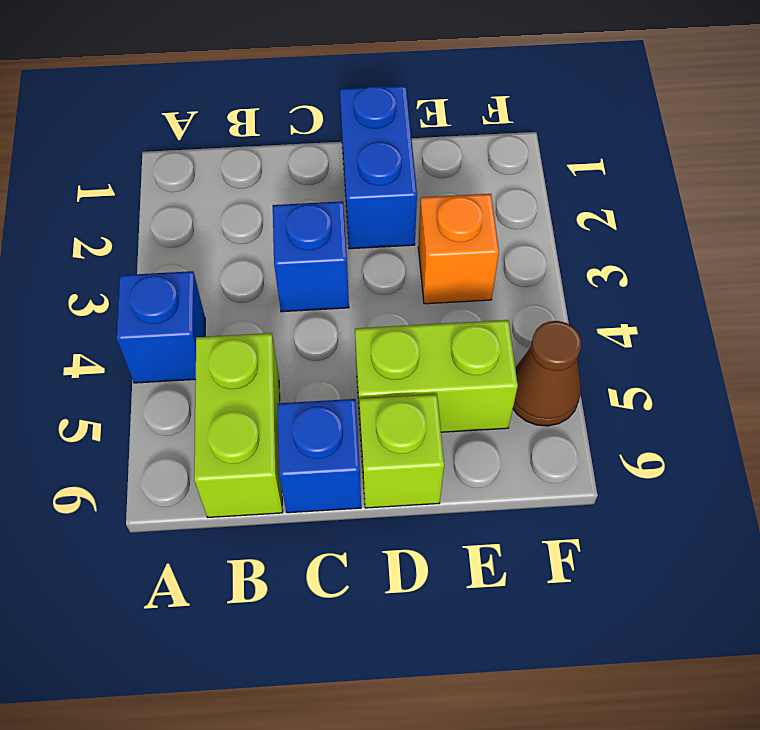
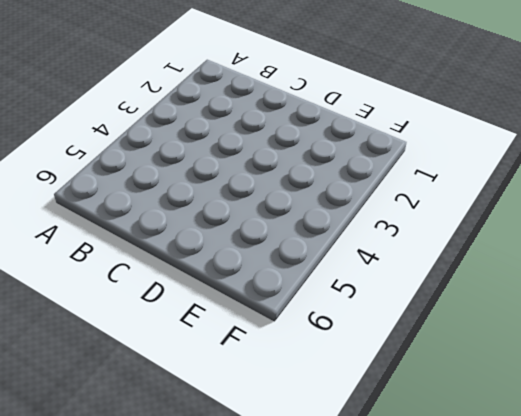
none -> blue brick A4 level 1
none -> lime brick B5:B6 level 1

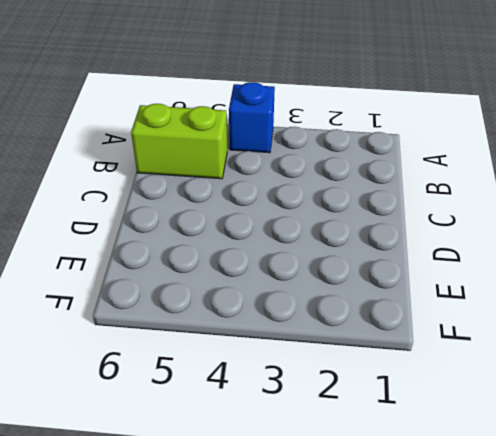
none -> blue brick C3 level 1
none -> blue brick C6 level 1

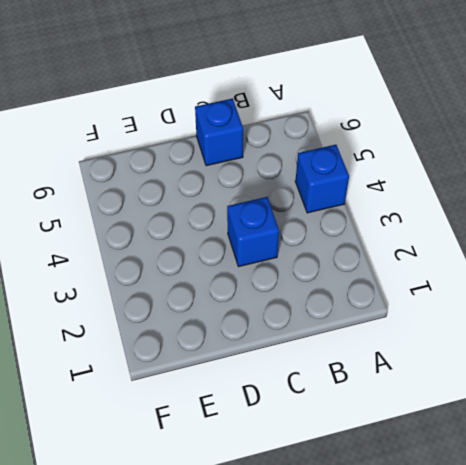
none -> lime brick B5:B6 level 1
none -> blue brick D1:D2 level 1

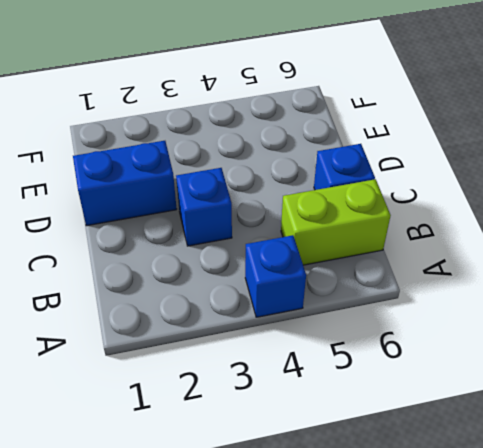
none -> lime brick D5:E5 level 1
none -> lime brick D6 level 1

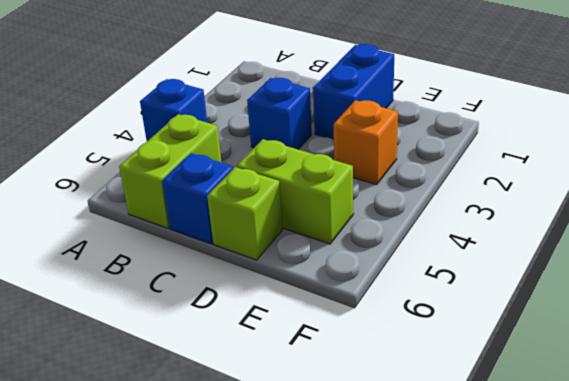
none -> brown cone F5 level 1

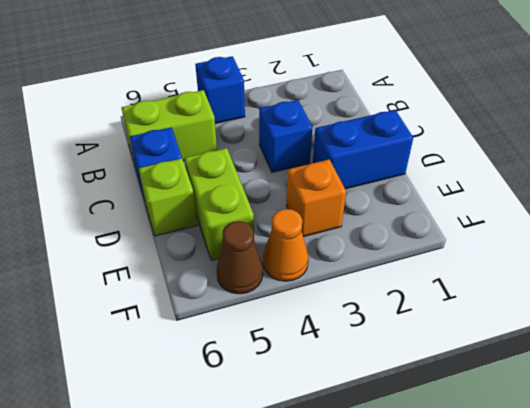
orange cone F4 level 1 -> none

